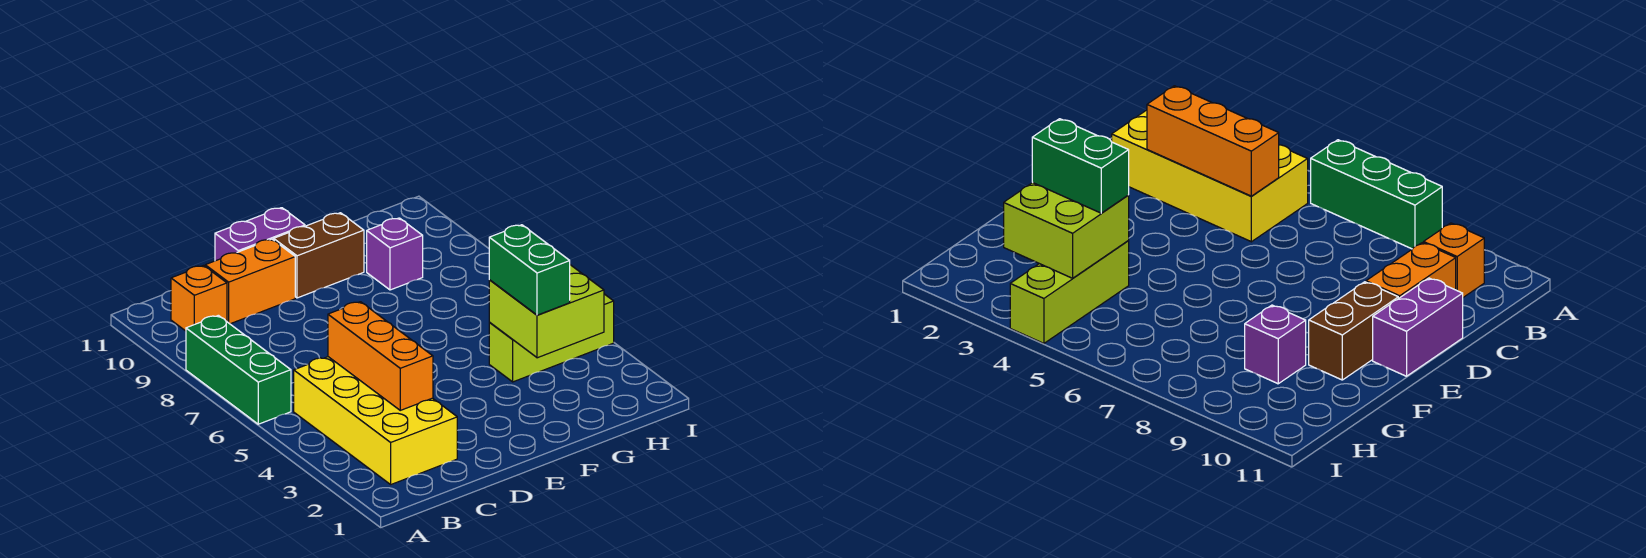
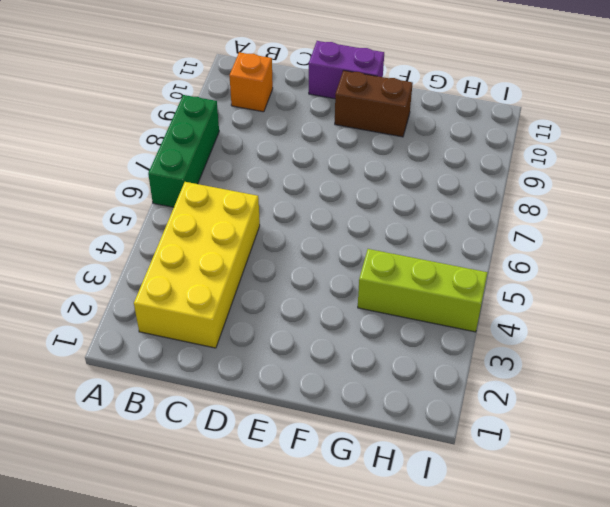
none -> orange brick C10:D10 level 1
none -> purple brick G9 level 1

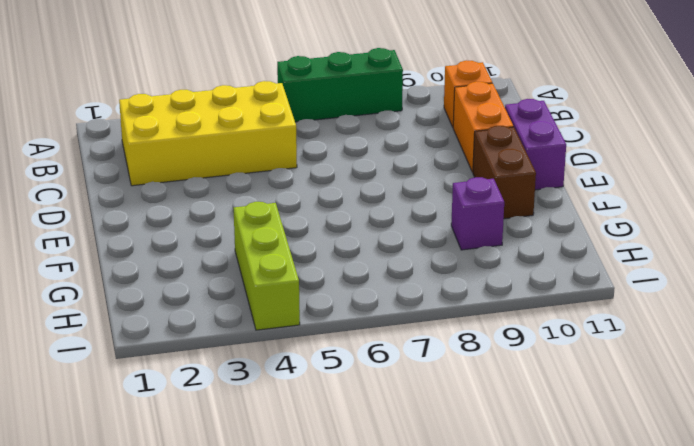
none -> orange brick C3:C5 level 2
none -> lime brick G3:H4 level 2

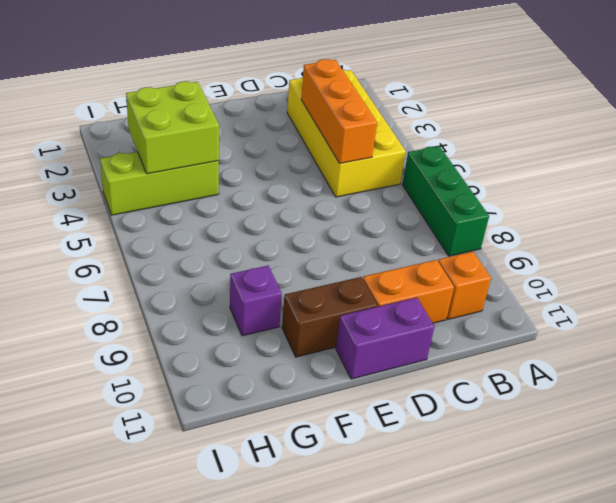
none -> green brick G3:G4 level 3

